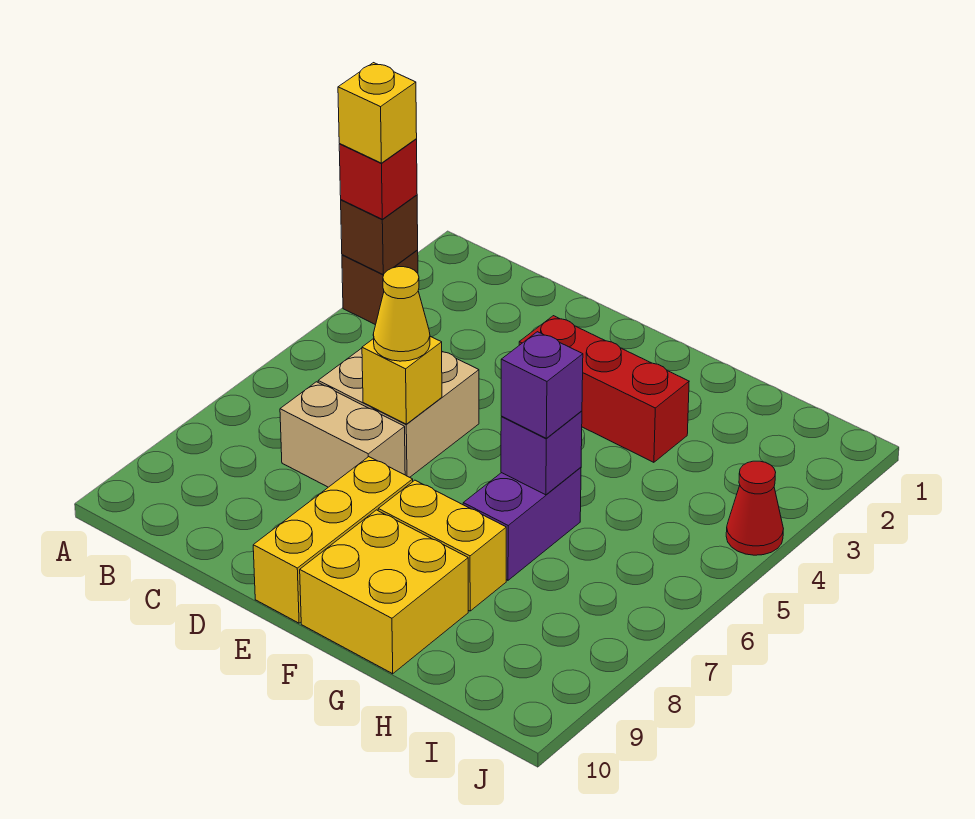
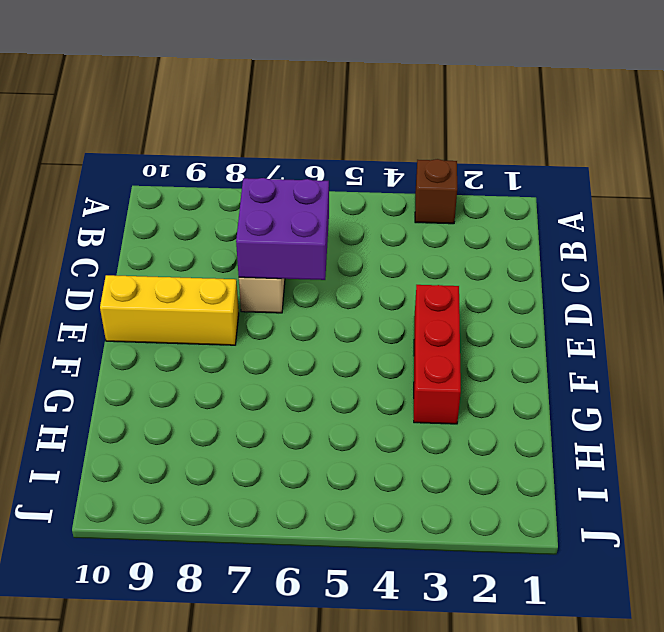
purple brick C6:D7 level 2 -> yellow brick D6 level 2
none -> tan brick C5:D6 level 1
none -> yellow brick F8:G8 level 1
none -> yellow brick F9:G10 level 1

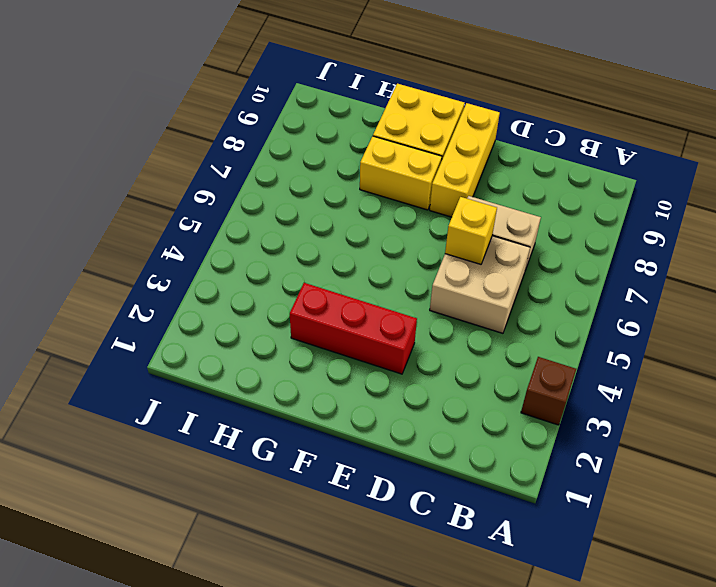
none -> purple brick G6:G7 level 1
none -> red cone J4 level 1
none -> brown brick A3 level 2

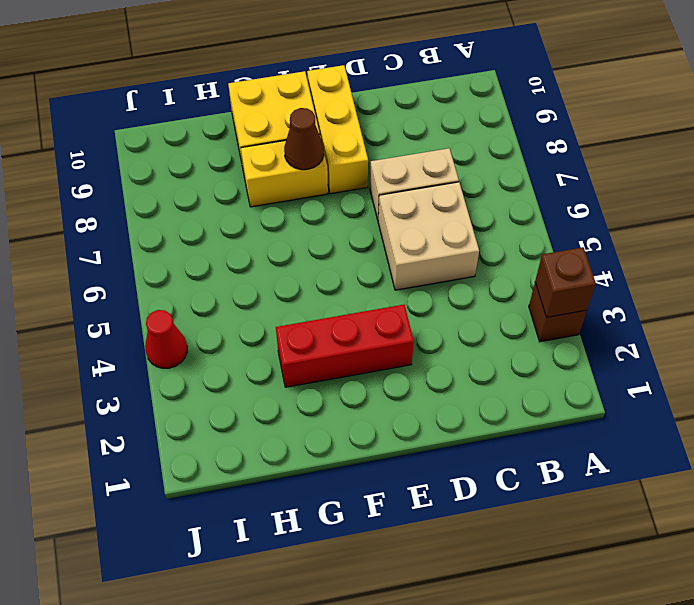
brown cone F8 level 2 -> none
none -> purple brick G6:G7 level 1
none -> yellow brick D6 level 2
none -> purple brick G6 level 2

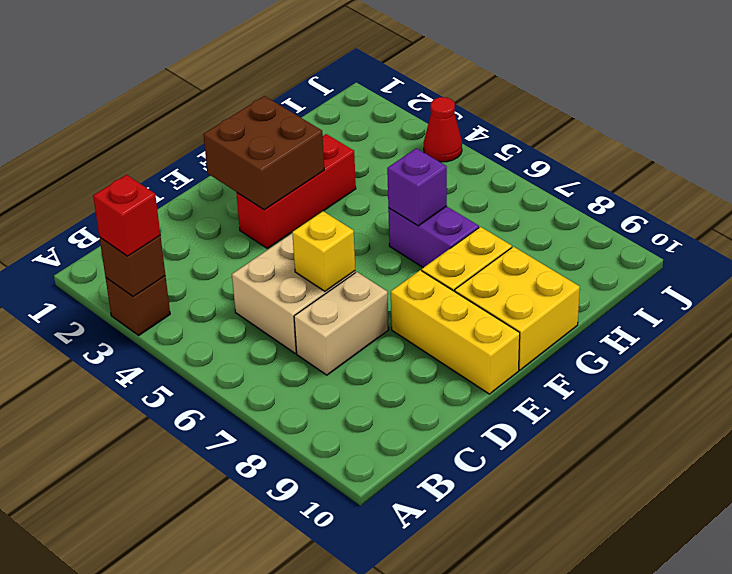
brown brick E2:F3 level 2 -> none
none -> yellow cone D6 level 3
none -> purple brick G6 level 3
none -> yellow brick A3 level 4

